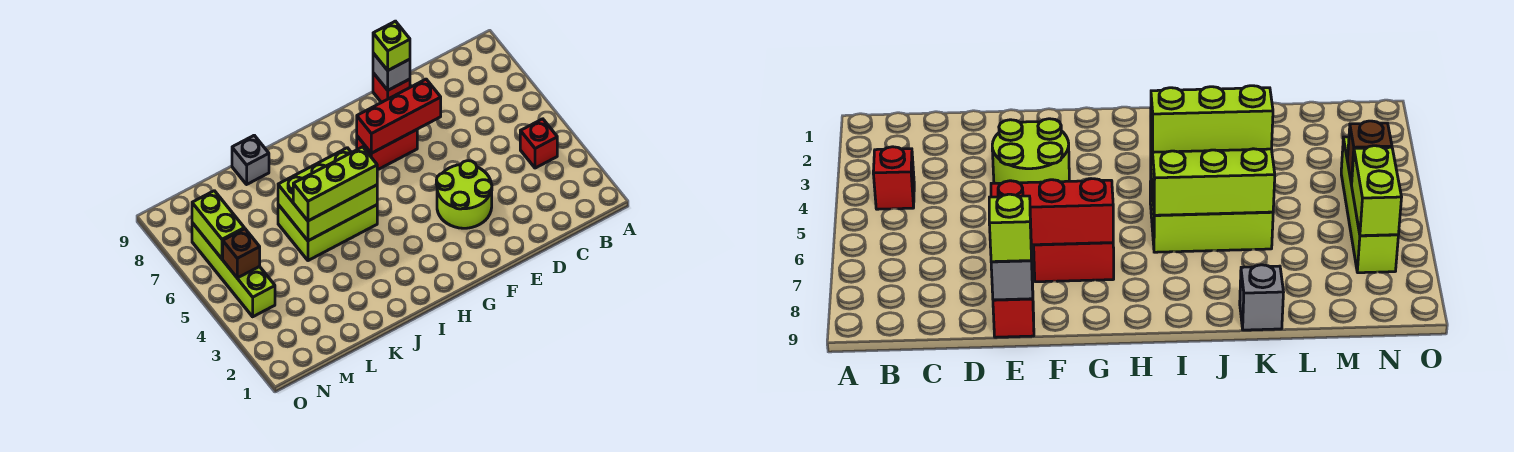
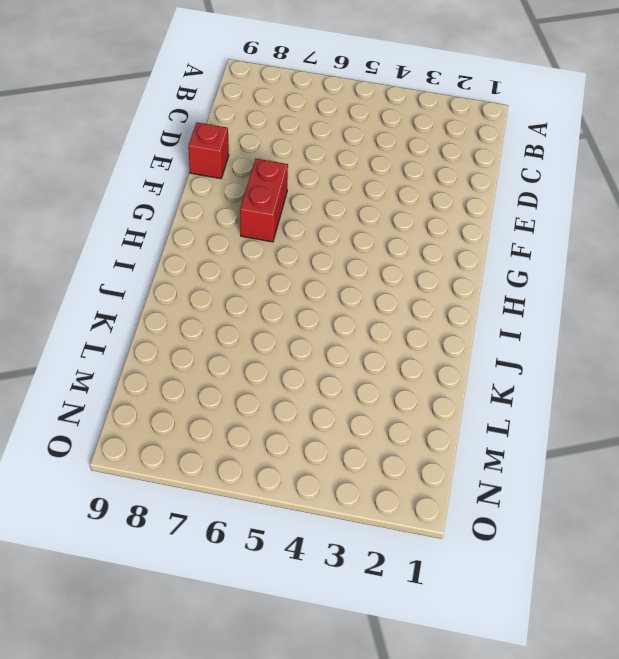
none -> red brick B4 level 1
none -> lime round brick E3:F4 level 1
none -> lime brick I5:K6 level 1

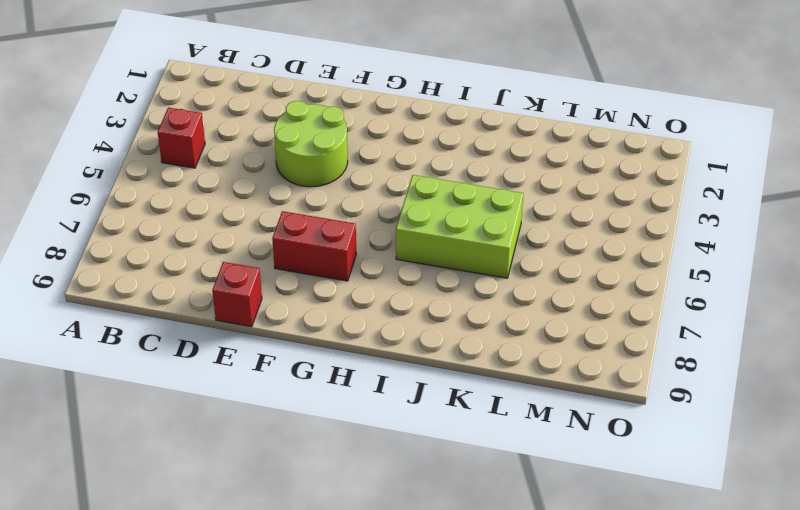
none -> grey brick K9 level 1
none -> lime brick N4:N7 level 1
none -> red brick E7:G7 level 2

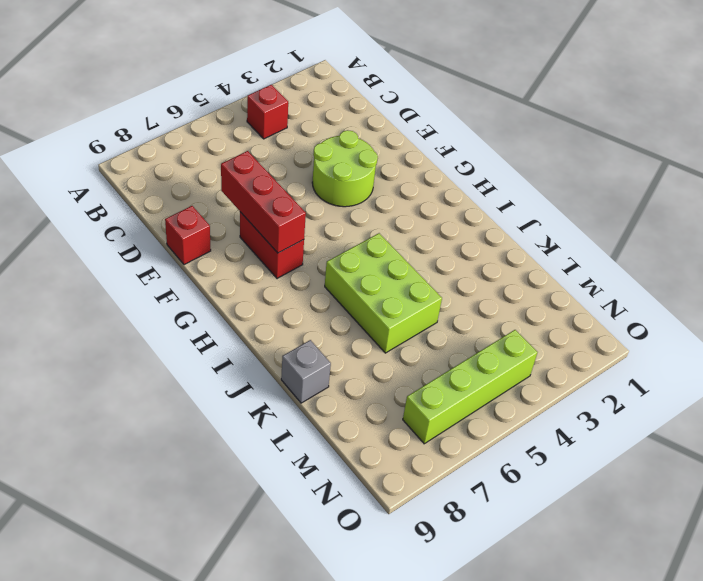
none -> grey brick E9 level 2
none -> lime brick I5:K6 level 2
none -> brown brick N5 level 2

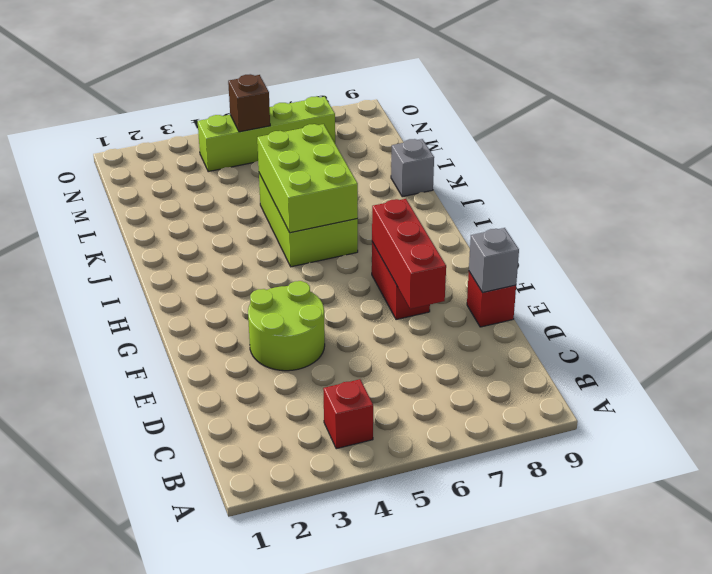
none -> lime brick N6:N7 level 2
none -> lime brick E9 level 3
none -> lime brick I5:K5 level 3

